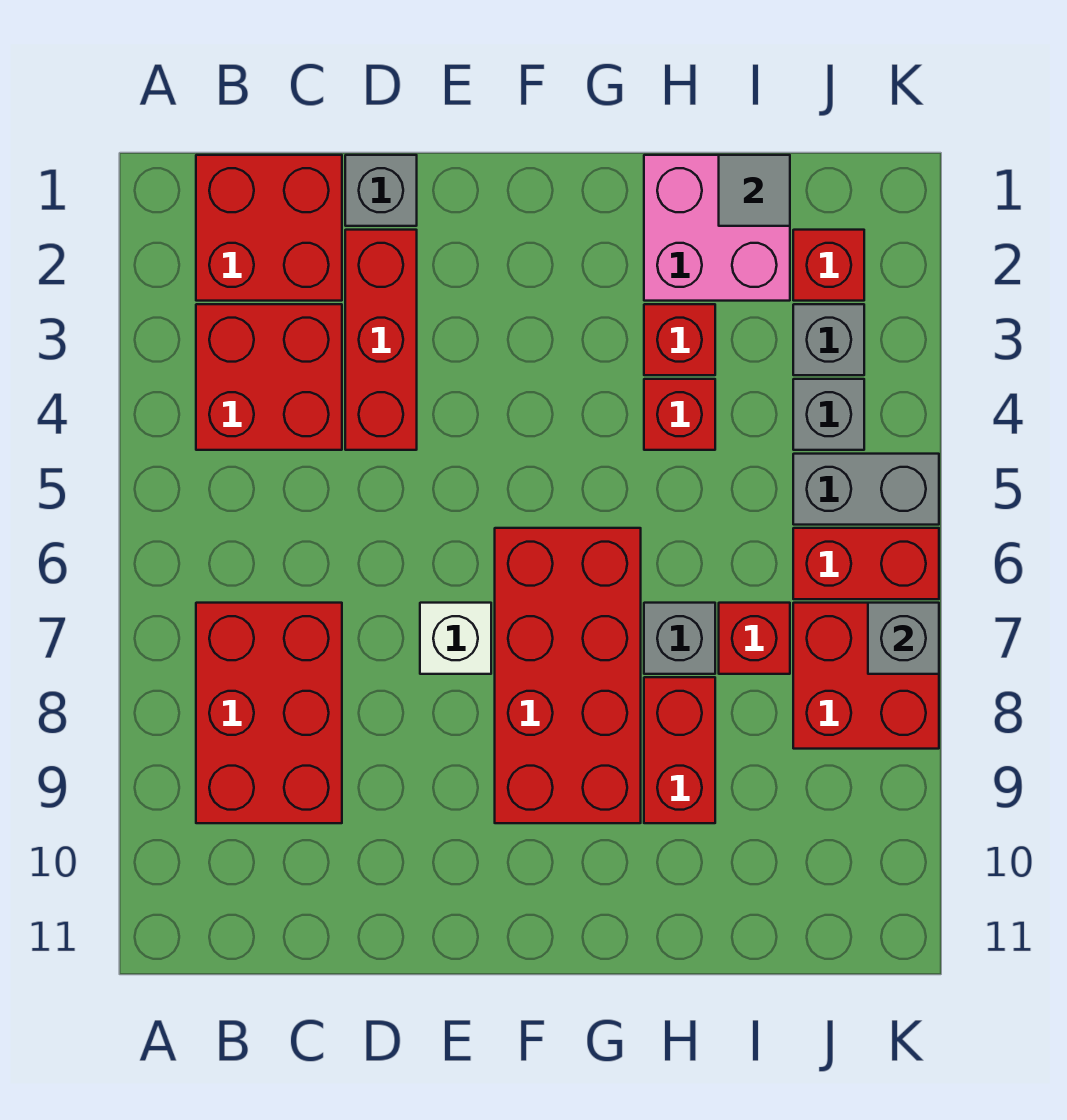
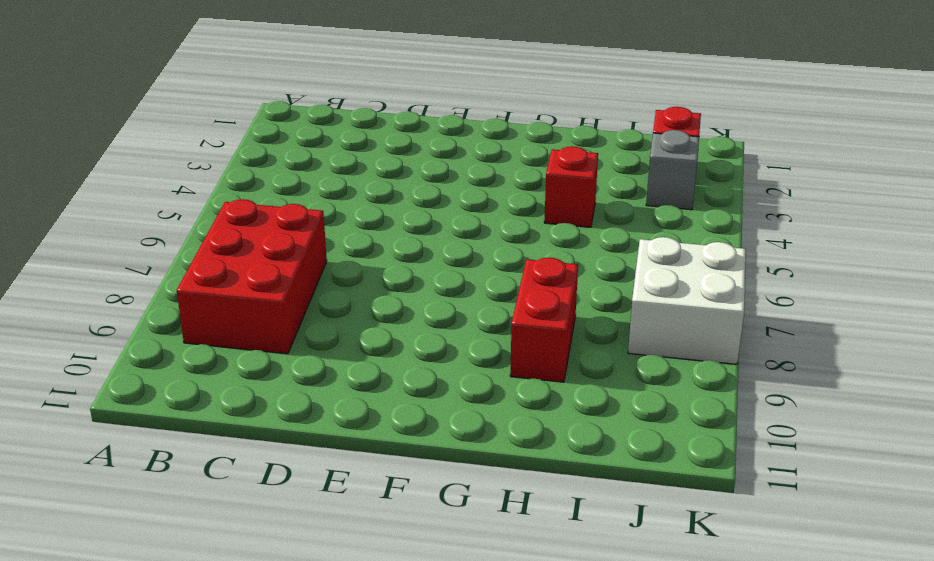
white brick J7:K8 level 1 -> red brick J7:K8 level 1
none -> red brick B1:C2 level 1
none -> red brick B3:C4 level 1
none -> grey brick D1 level 1

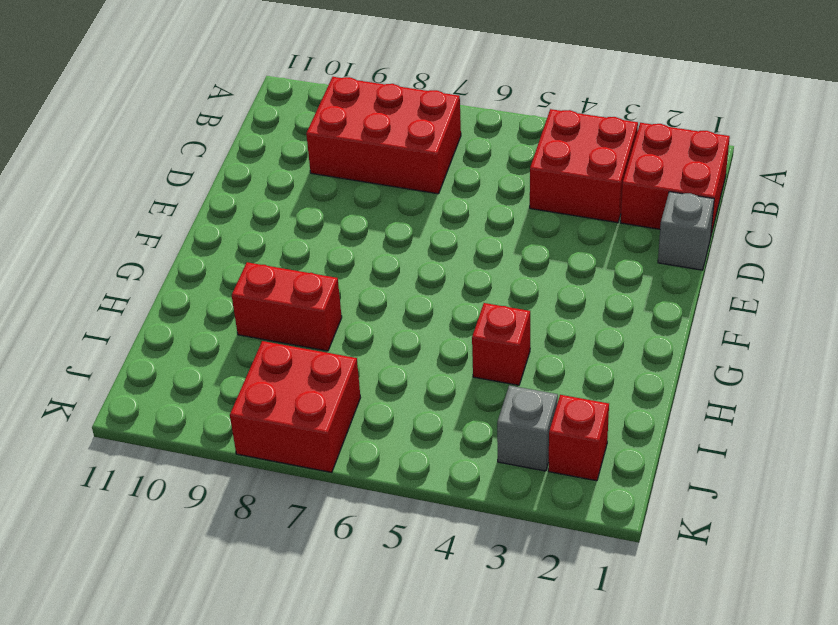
none -> red brick D2:D4 level 1
none -> white brick E7 level 1
none -> red brick F6:G9 level 1

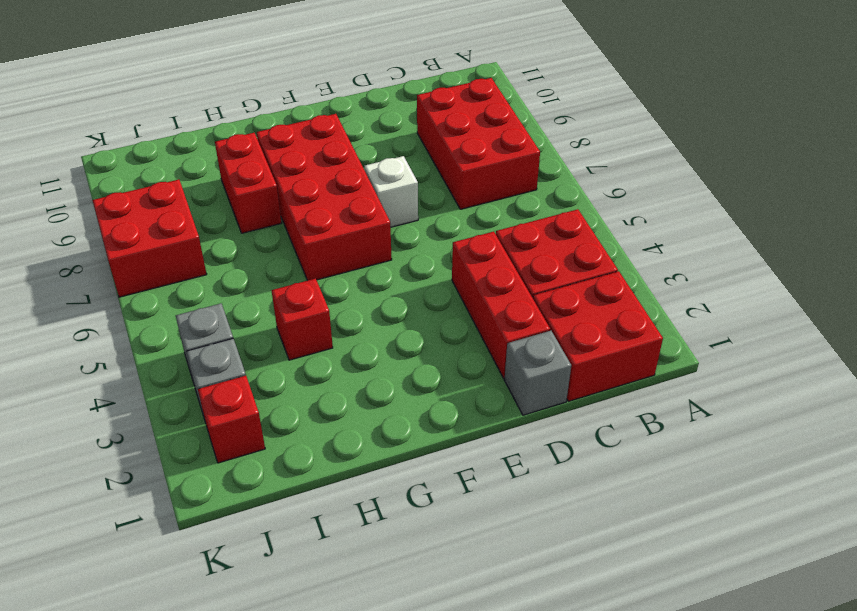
none -> pink brick H1:I2 level 1
none -> red brick H3 level 1
none -> grey brick H7 level 1

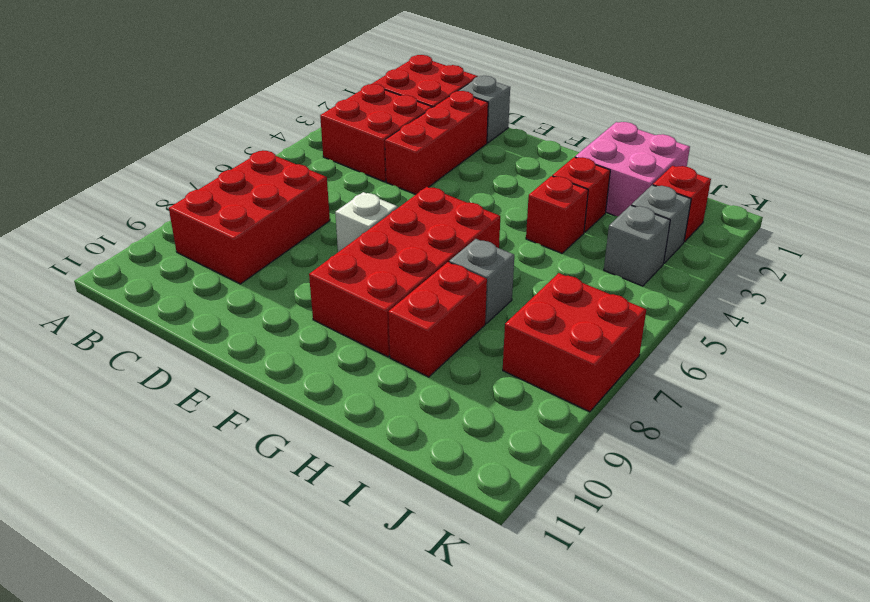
none -> red brick I7 level 1
none -> grey brick J5:K5 level 1
none -> red brick J6:K6 level 1

